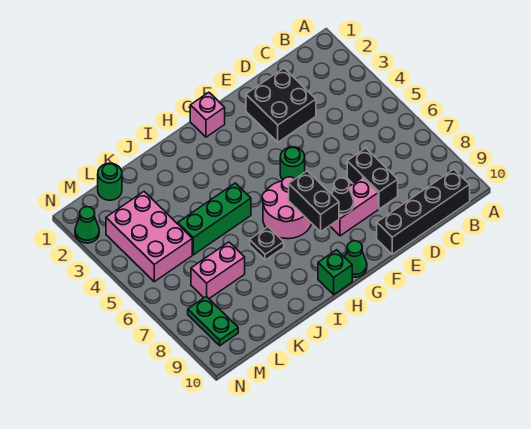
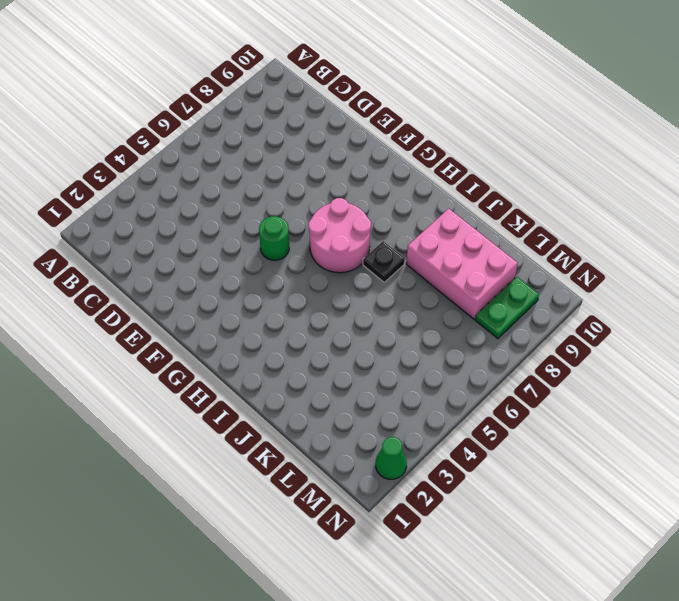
pink brick J8:L9 level 1 -> pink brick L3:M5 level 1
none -> black brick B10:E10 level 1
none -> black brick D2:E3 level 1
none -> black brick D7:D8 level 1

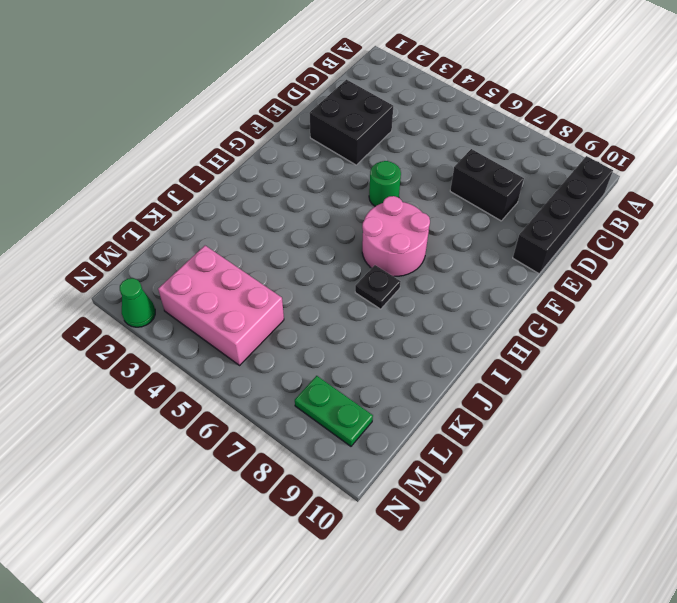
none -> pink brick E8:F8 level 1
none -> pink brick G1 level 1
none -> green cone G10 level 1

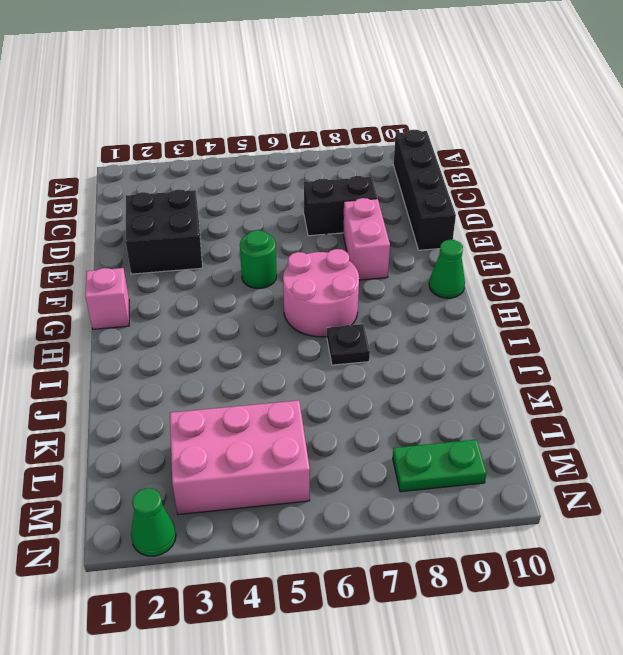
none -> green brick H10 level 1
none -> green brick I5:K5 level 1
none -> pink brick K7:L7 level 1

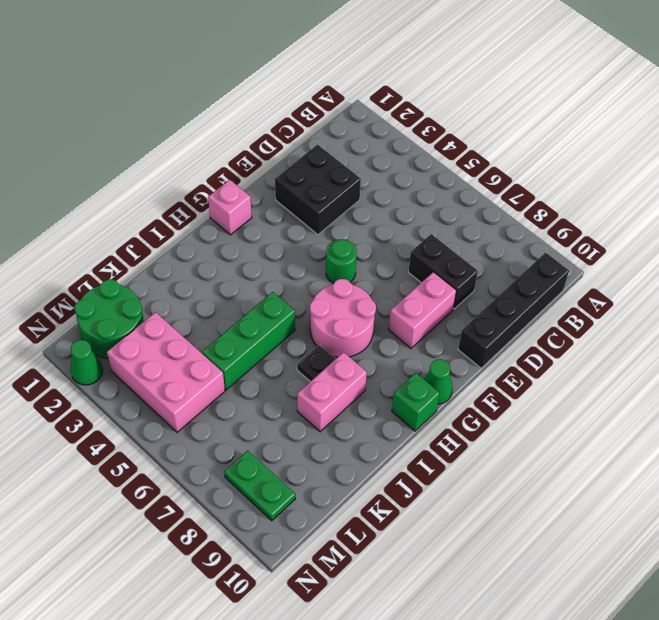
pink brick I8:J8 level 1 -> pink brick K7:L7 level 1
green round brick L1:M2 level 1 -> green round brick L1 level 1
none -> black cone F8 level 2
none -> black brick G7:G8 level 2

